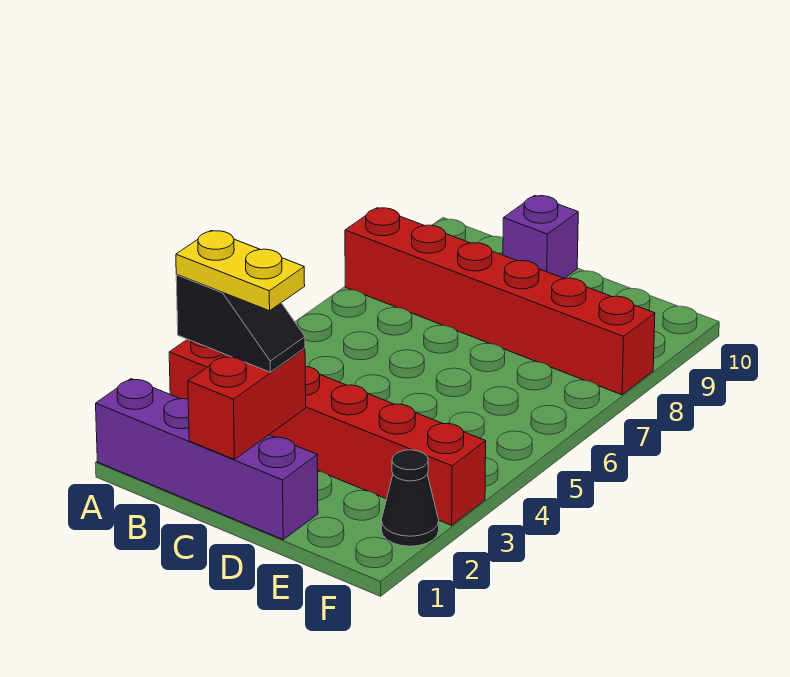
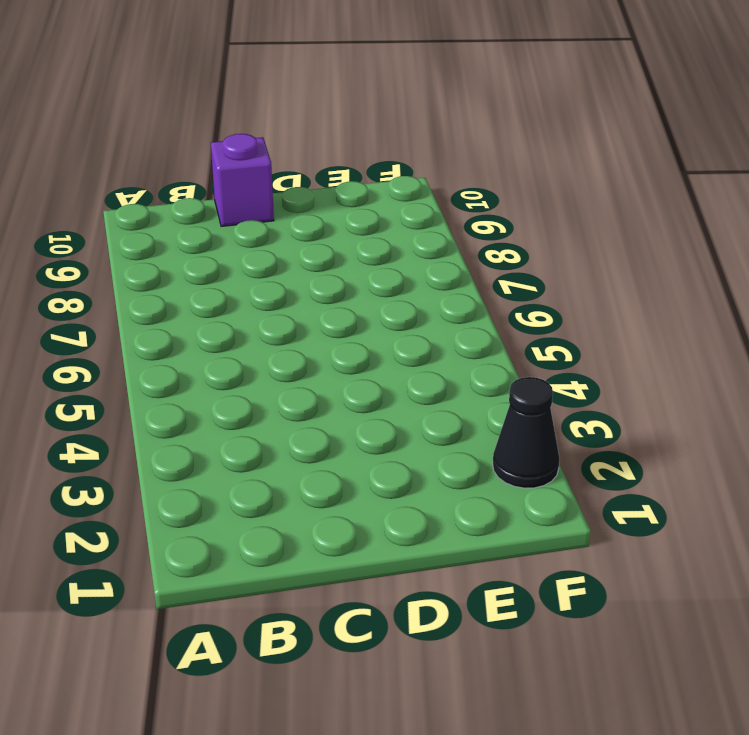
none -> purple brick A1:D1 level 1
none -> red brick A3:F3 level 1

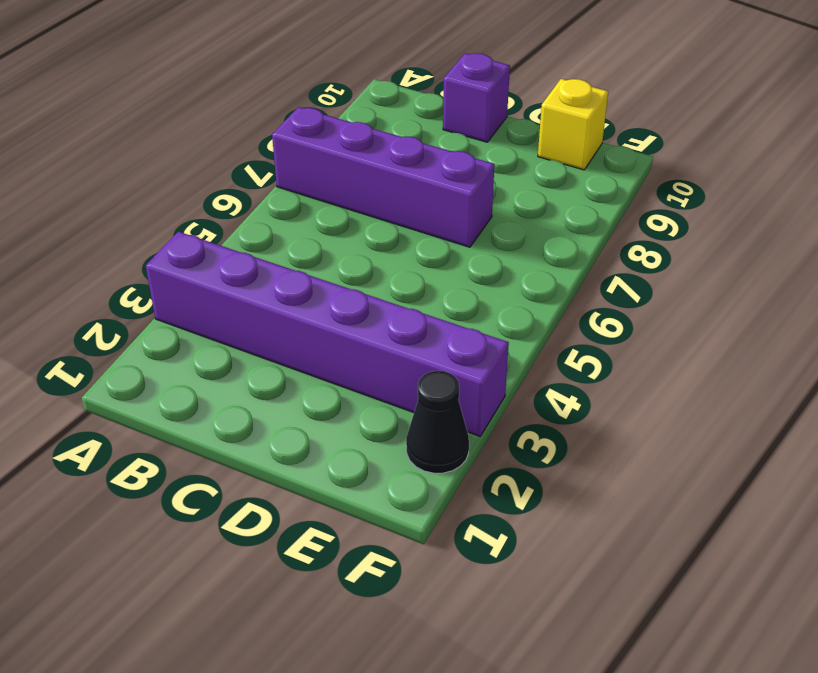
purple brick A3:F3 level 1 -> red brick A3:F3 level 1
purple brick A7:D7 level 1 -> purple brick A1:D1 level 1
yellow brick E10 level 1 -> none
none -> red brick A8:F8 level 1
none -> red brick C1:C2 level 2

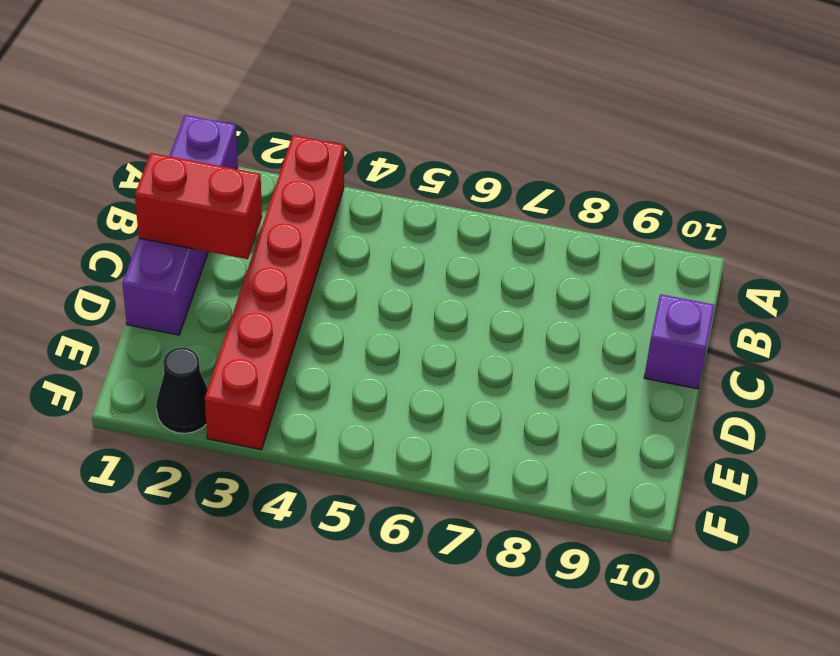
none -> red brick A8:F8 level 1
none -> black slope B2:C2 level 3 top B

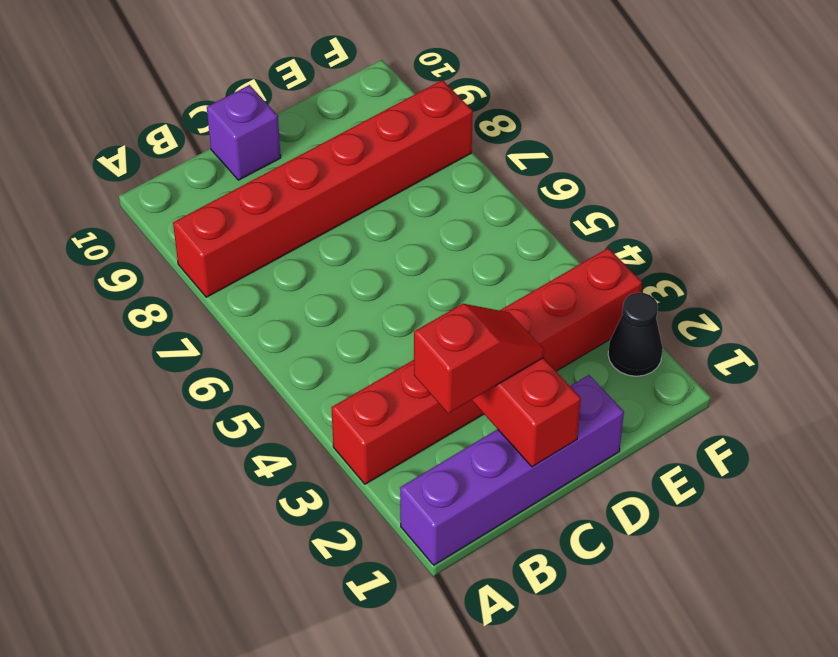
red slope B2:C2 level 3 top B -> black slope B2:C2 level 3 top B
none -> yellow plate B2:C2 level 4

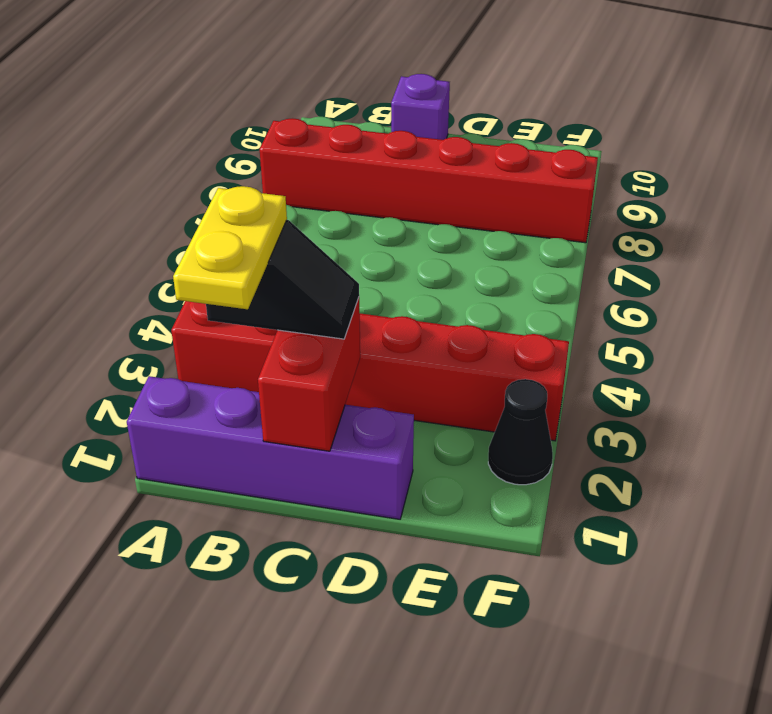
yellow plate B1:B2 level 4 -> yellow plate B2:C2 level 4

